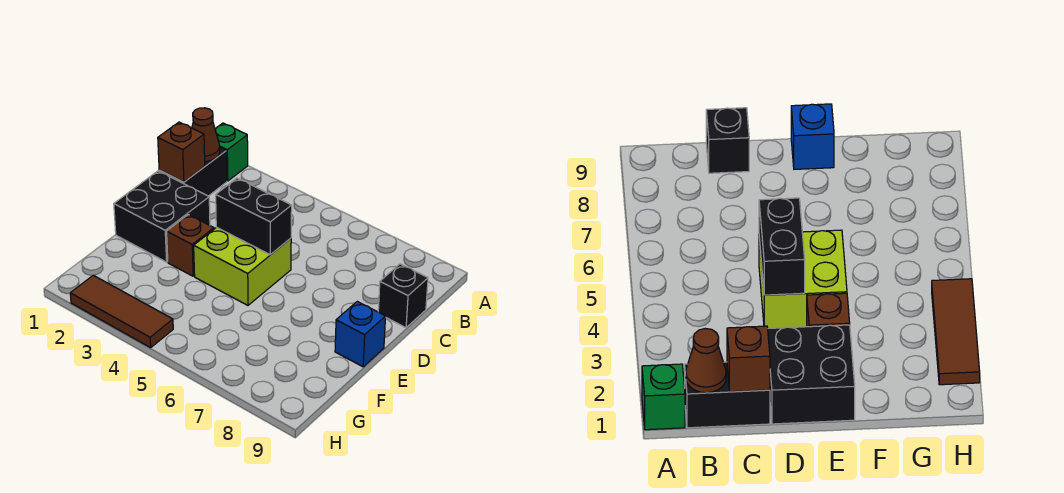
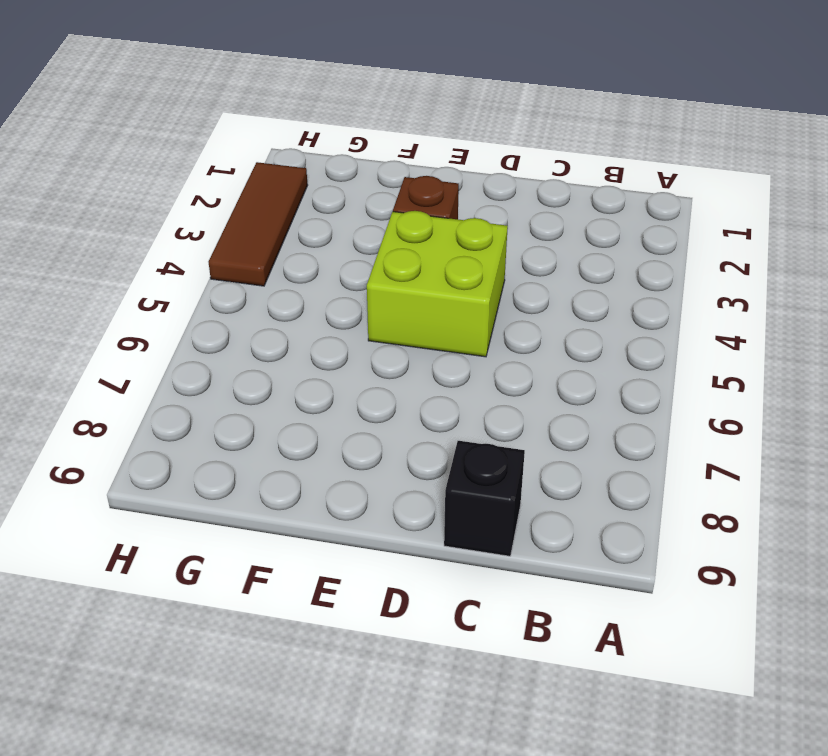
none -> green brick A1 level 1
none -> black brick B1:C1 level 1

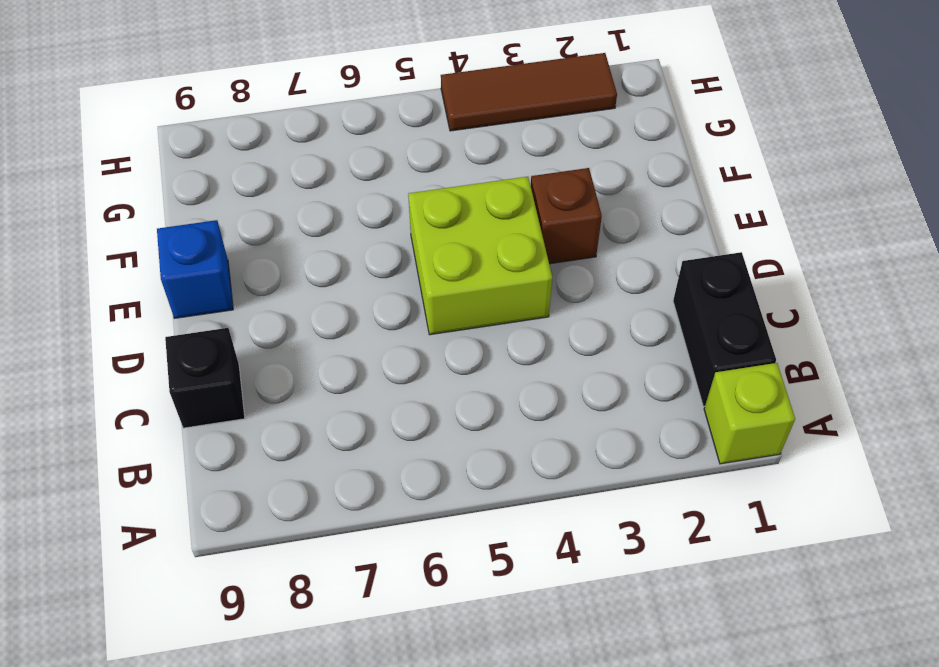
lime brick A1 level 1 -> green brick A1 level 1
none -> black brick D1:E2 level 1
none -> brown cone B1 level 2

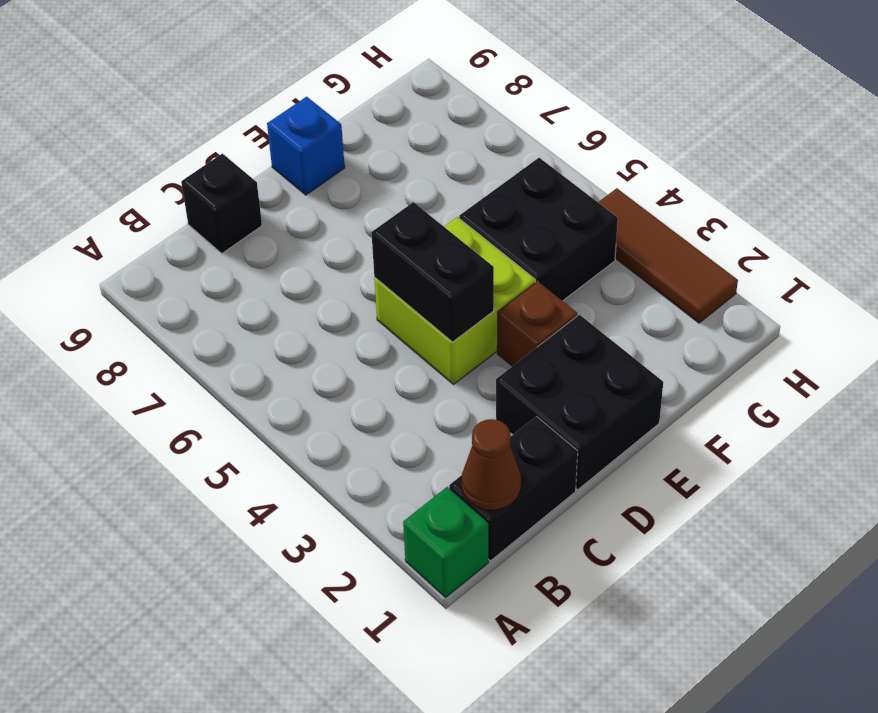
black brick F4:G5 level 1 -> none
none -> brown brick C1 level 2

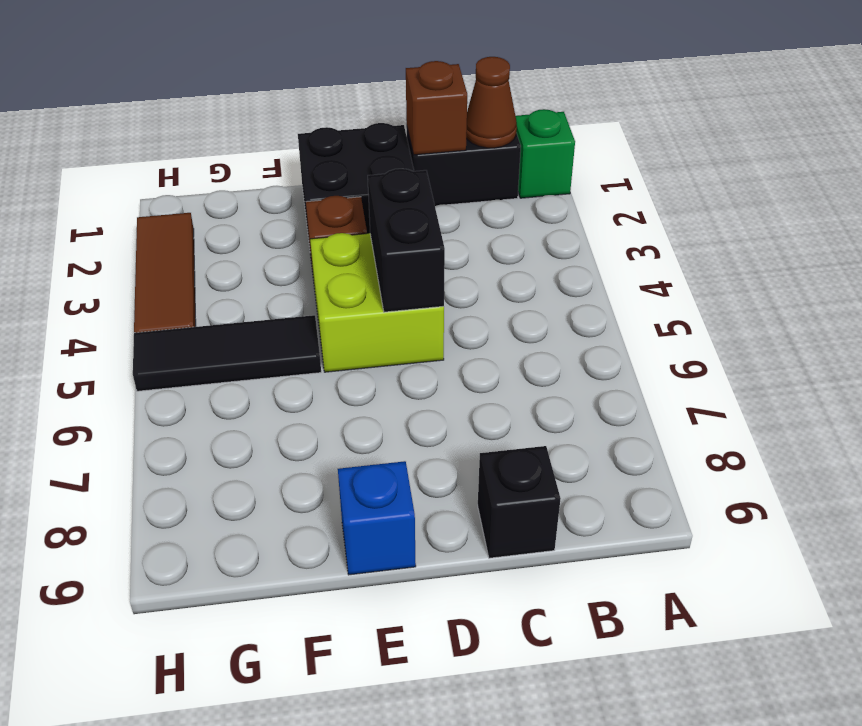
black tile F5:H5 level 1 -> none

